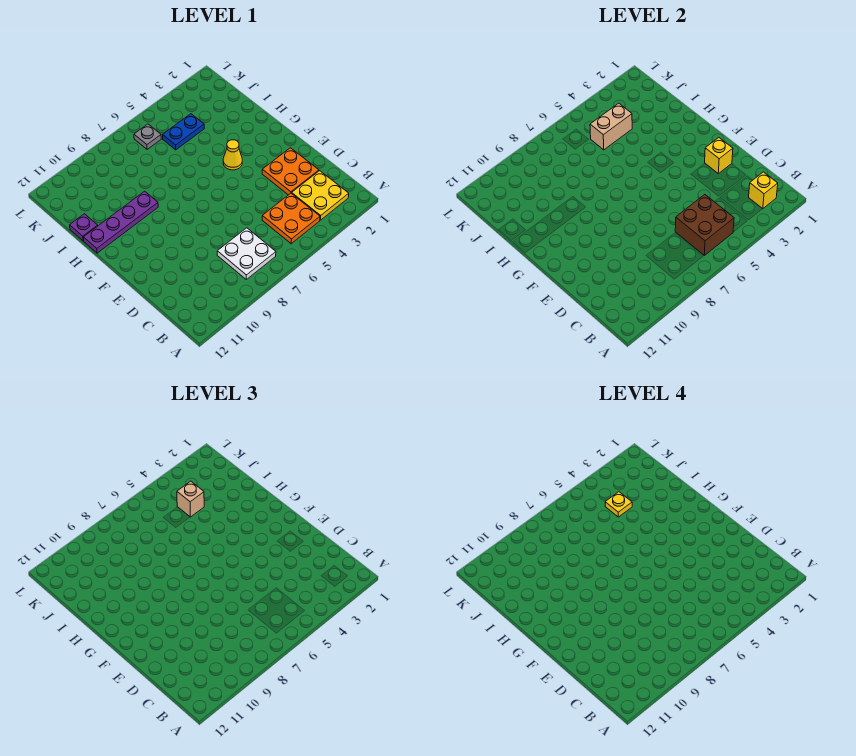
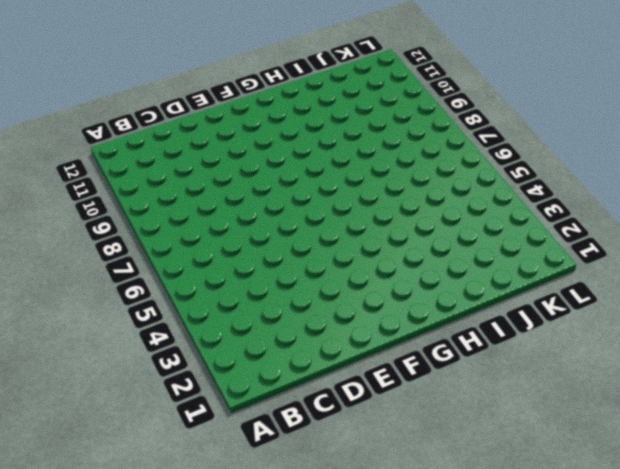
none -> yellow plate B2:C3 level 1
none -> orange plate B4:C5 level 1
none -> white plate B7:C8 level 1

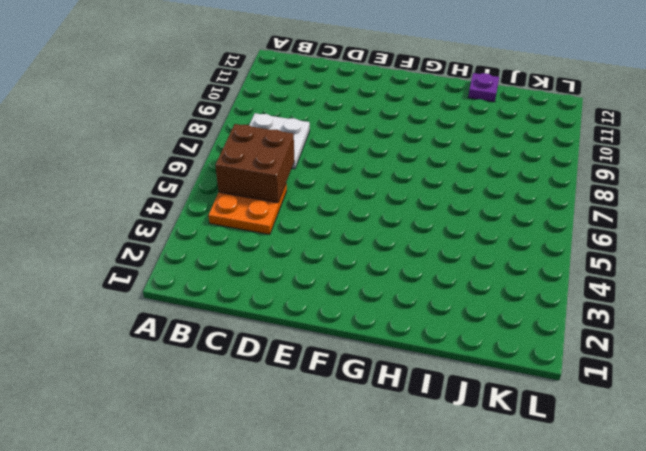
none -> yellow plate B2:C3 level 1
none -> orange plate D2:E3 level 1
none -> yellow cone G4 level 1

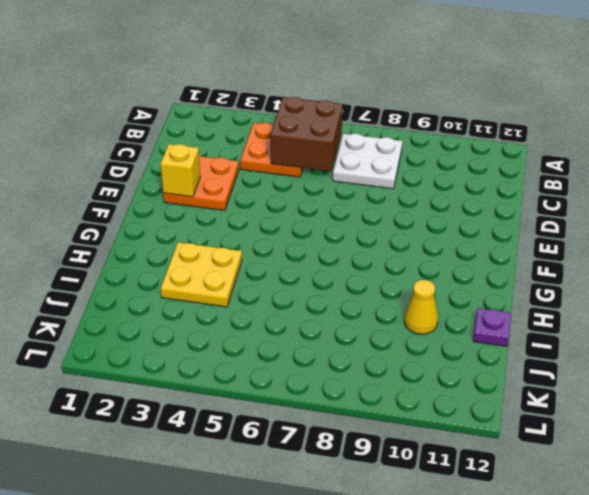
yellow plate H3:I4 level 1 -> yellow plate B2:C3 level 1
yellow cone I10 level 1 -> yellow cone G4 level 1
none -> purple plate H9:H12 level 1
none -> blue plate J4:J5 level 1
none -> grey plate K6 level 1

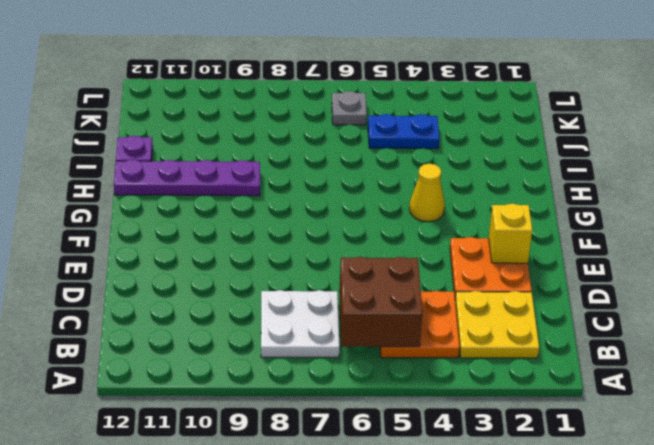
none -> yellow brick B2 level 2
none -> tan brick J4:J5 level 2
none -> tan brick J4 level 3

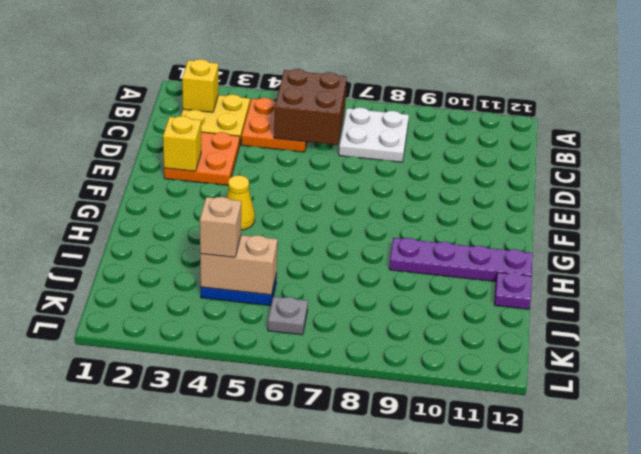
none -> yellow plate J4 level 4

